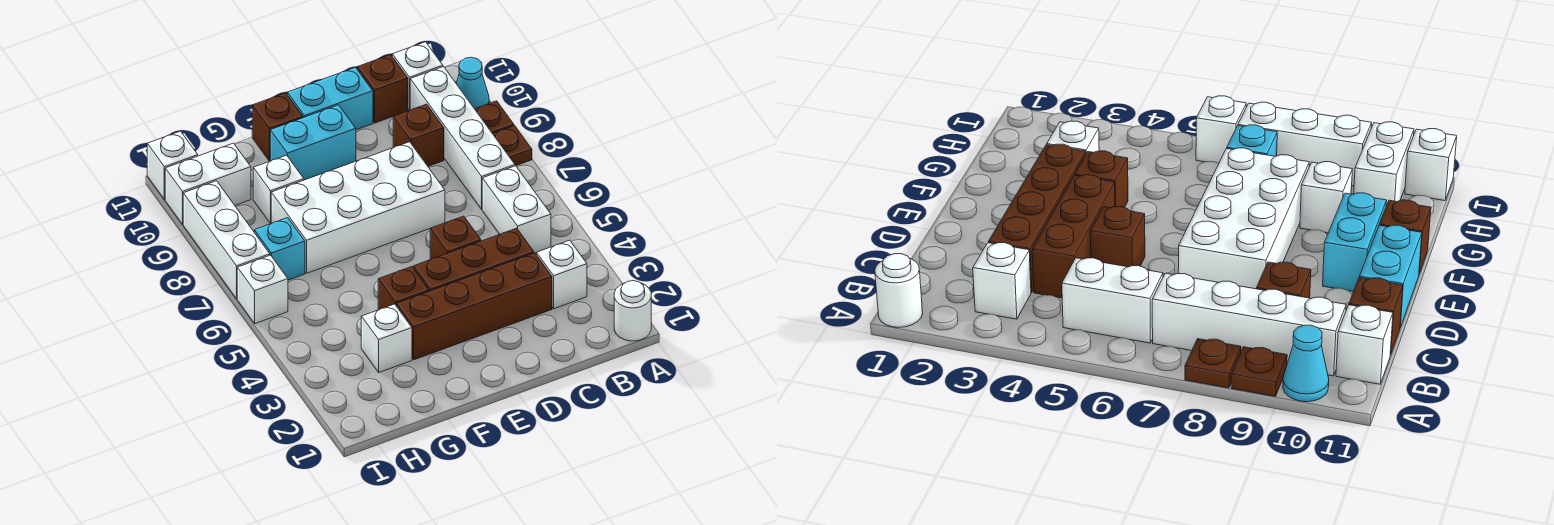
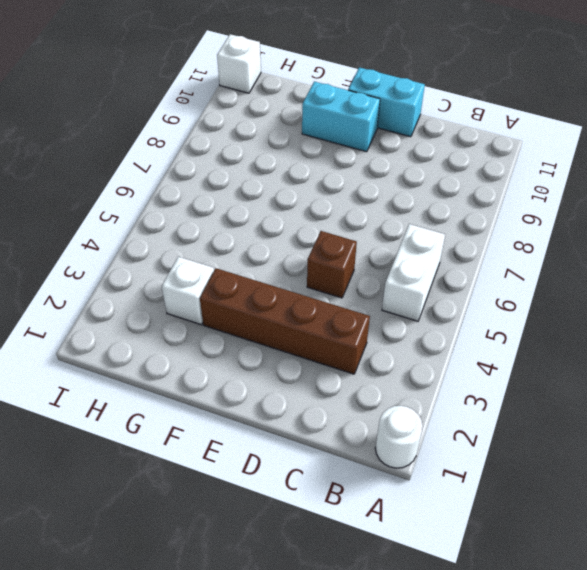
none -> brown plate A8 level 1
none -> brown plate A9 level 1
none -> cyan cone A10 level 1

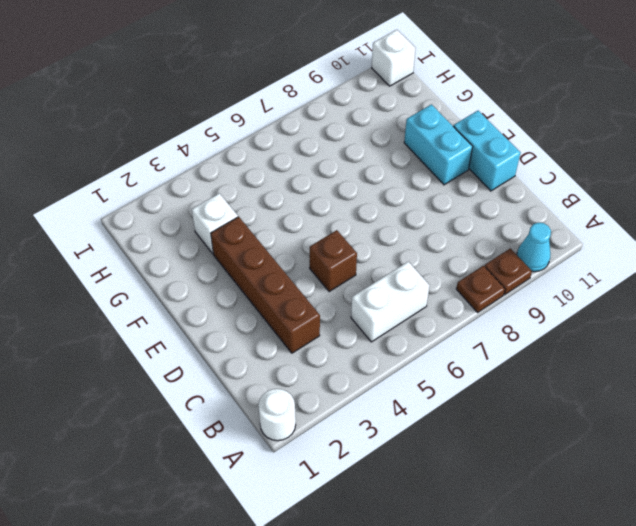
none -> white brick B3 level 1
none -> white brick B7:B10 level 1
none -> white brick B11 level 1

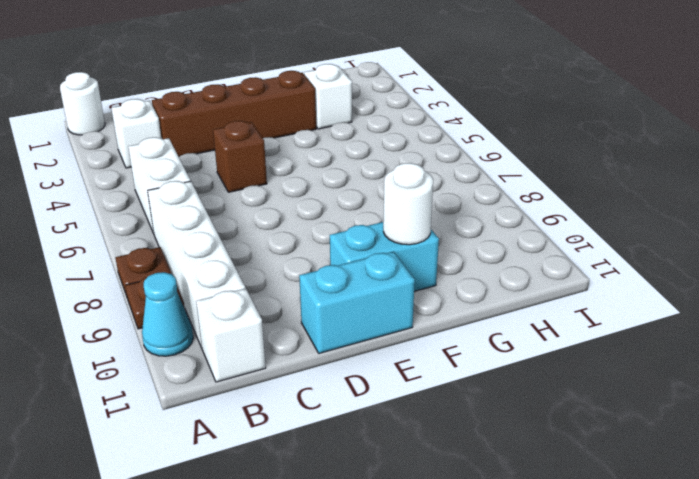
white round brick F10 level 2 -> none
none -> brown brick C4:E4 level 1
none -> brown brick C9 level 1
none -> brown brick C11 level 1

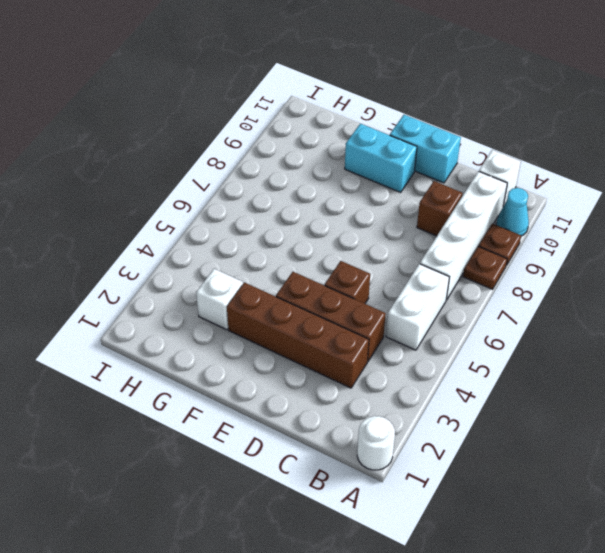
none -> white brick B3 level 1
none -> brown brick C11 level 1
none -> white brick D7:G8 level 1

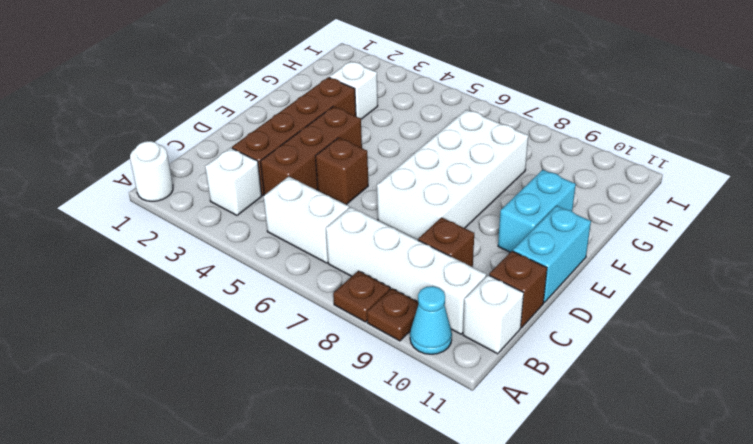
none -> brown brick F4 level 1
none -> brown brick F11 level 1
none -> white brick G9 level 1

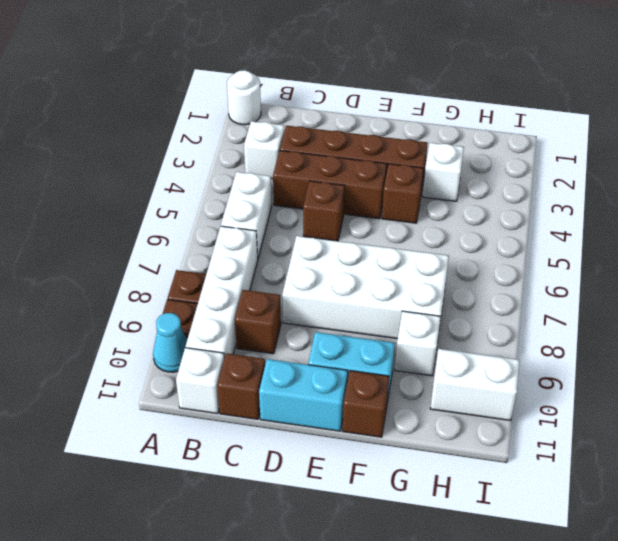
none -> cyan brick H7 level 1
none -> white brick I6 level 1
none -> white brick I7:I9 level 1

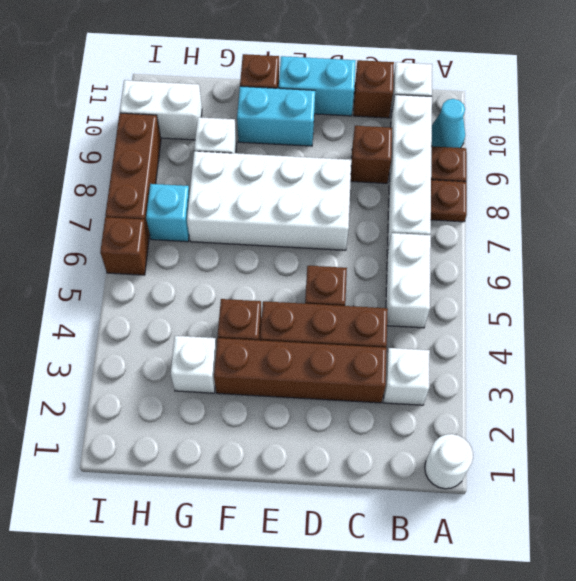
brown brick I6 level 1 -> white brick I6 level 1
brown brick I7:I9 level 1 -> white brick I7:I9 level 1
none -> white brick I11 level 1

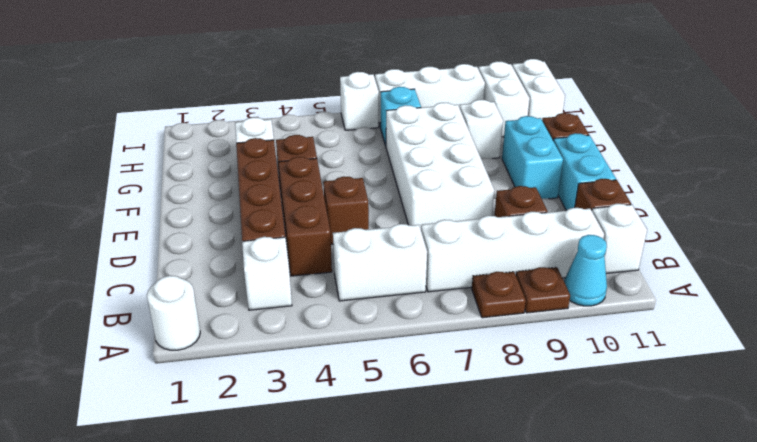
white brick H11:I11 level 1 -> white brick I11 level 1

